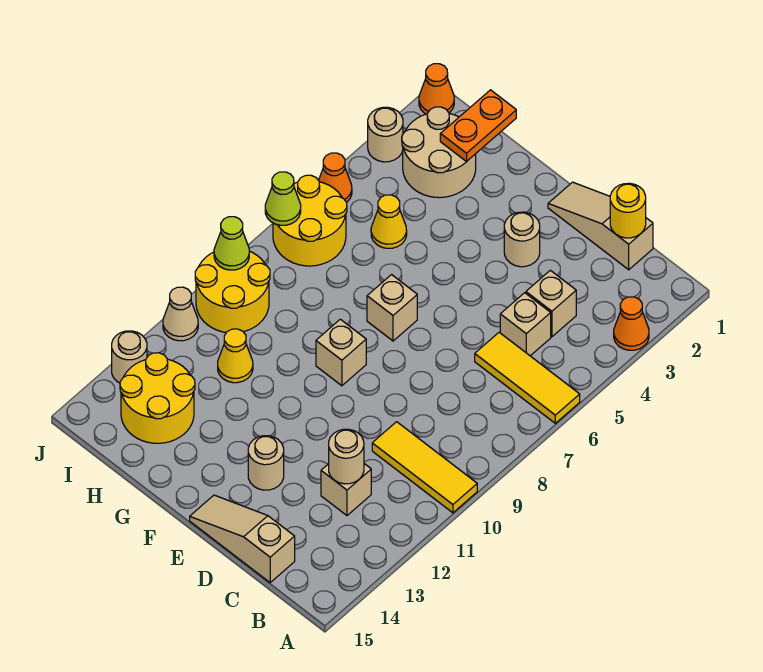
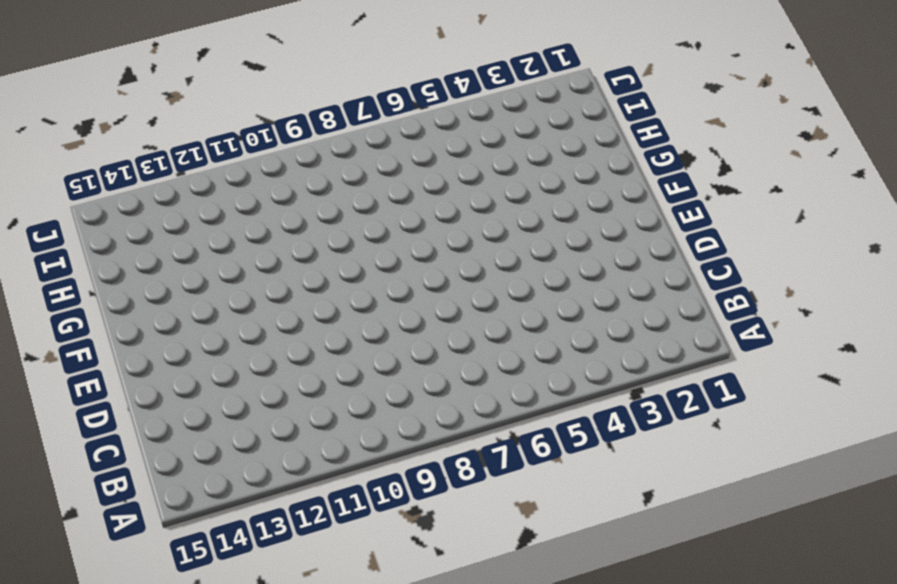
none -> orange cone A3 level 1
none -> yellow tile A6:C6 level 1
none -> yellow tile A10:C10 level 1

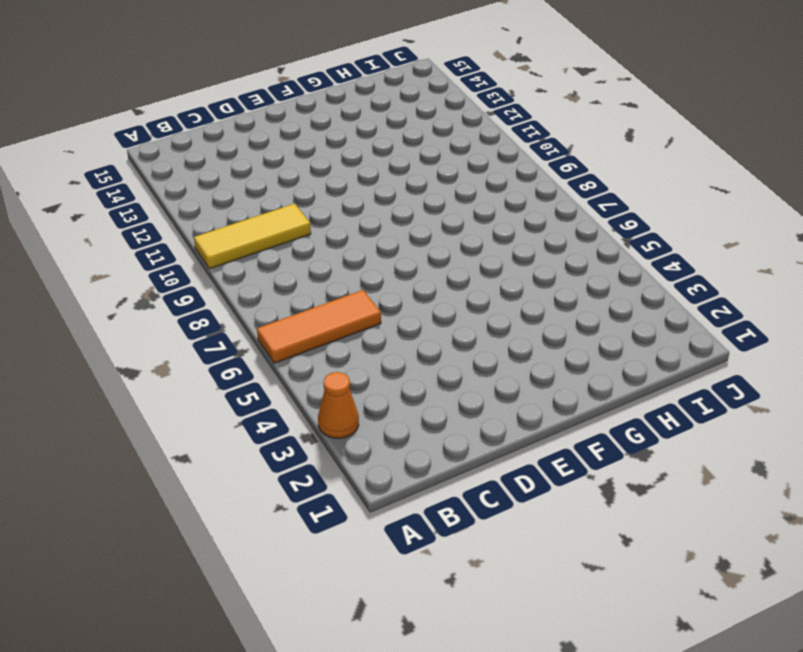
orange tile A6:C6 level 1 -> yellow tile A6:C6 level 1
none -> tan slope C1:E1 level 1 top C
none -> tan brick C4 level 1
none -> tan brick C5 level 1

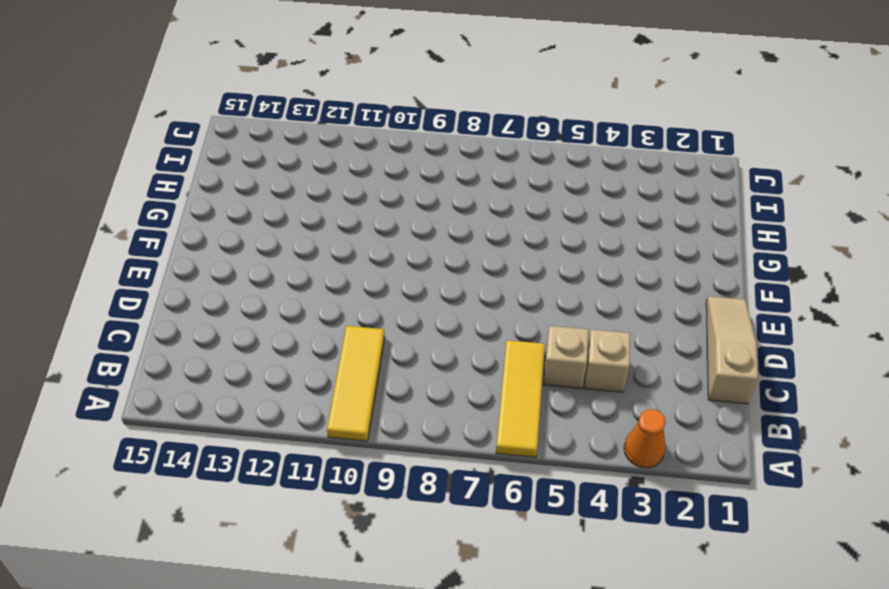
none -> tan brick C12 level 1
none -> tan slope C15:E15 level 1 top C
none -> tan round brick E3 level 1

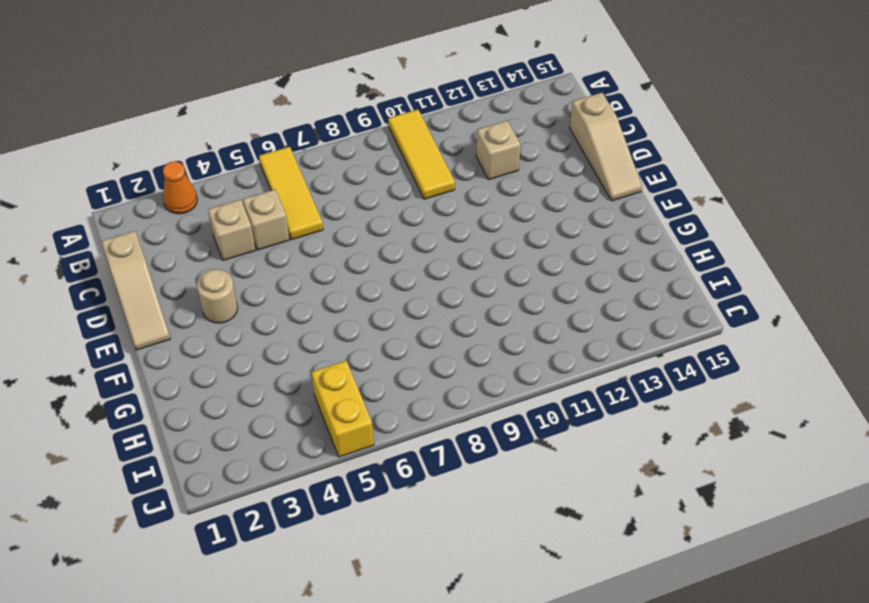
yellow brick I5:J5 level 1 -> orange cone J5 level 1
none -> tan round brick E13 level 1
none -> tan brick F7 level 1
none -> tan brick F9 level 1

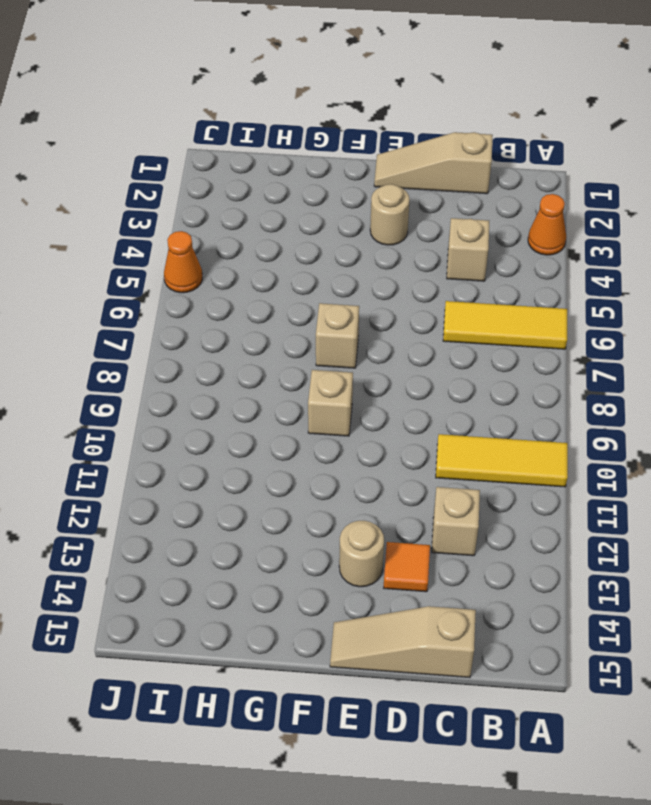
orange tile D13 level 1 -> none
none -> tan brick C5 level 1
none -> tan round brick H2:I3 level 1
none -> yellow cone H5 level 1

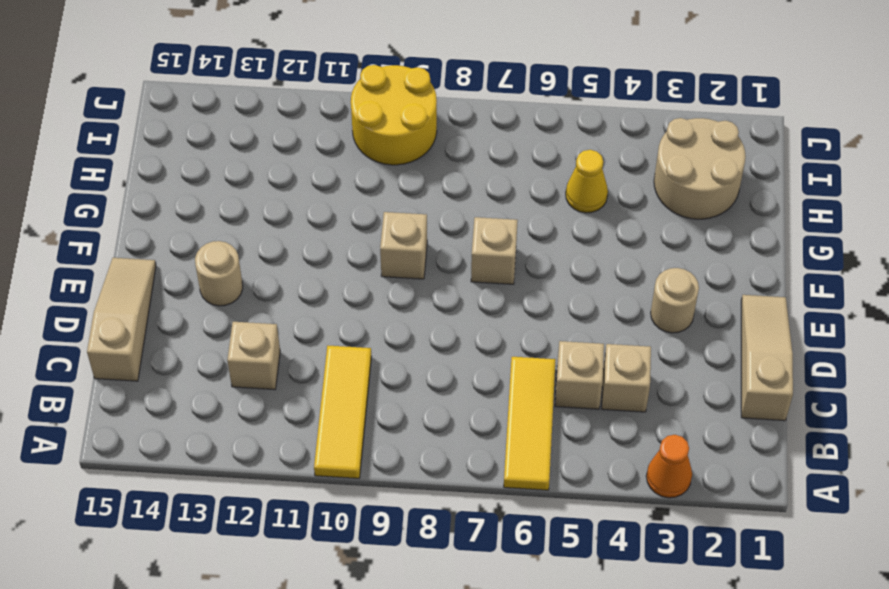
none -> yellow cone H11 level 1
none -> yellow round brick H13:I14 level 1
none -> yellow round brick I6:J7 level 1

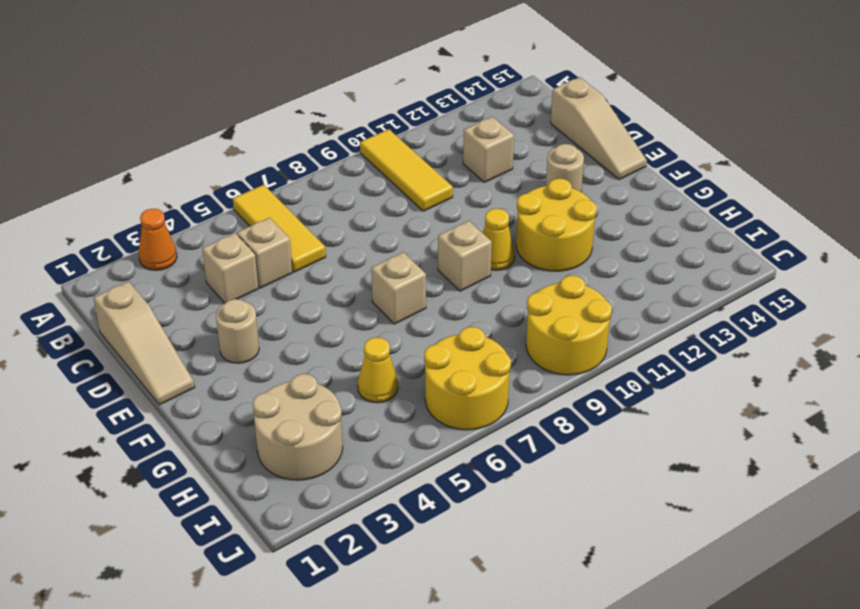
yellow cone F10 level 1 -> yellow cone H11 level 1
yellow round brick F11:G12 level 1 -> yellow round brick H13:I14 level 1
none -> orange cone J1 level 1
none -> tan round brick J3 level 1
none -> orange cone J5 level 1

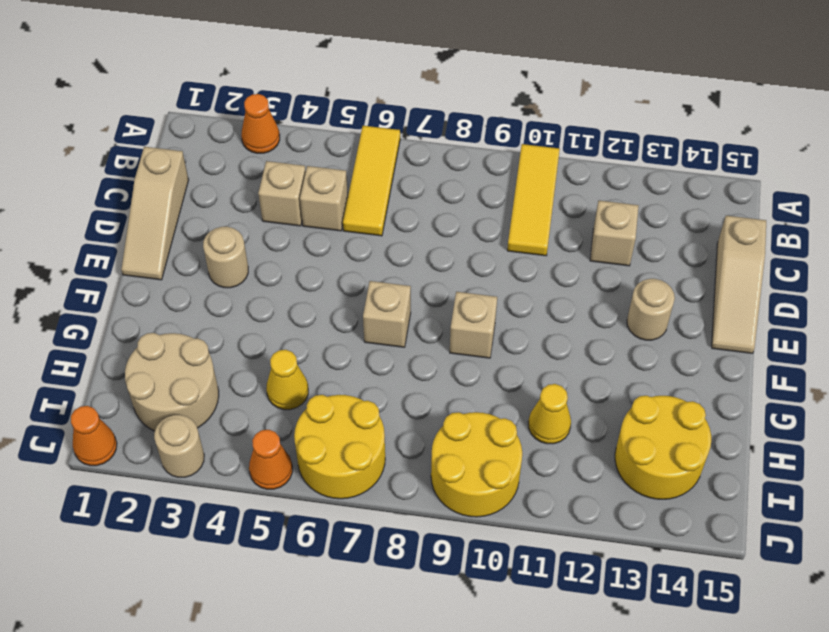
none -> tan cone J11 level 1
none -> tan round brick J13 level 1
none -> yellow round brick C1 level 2

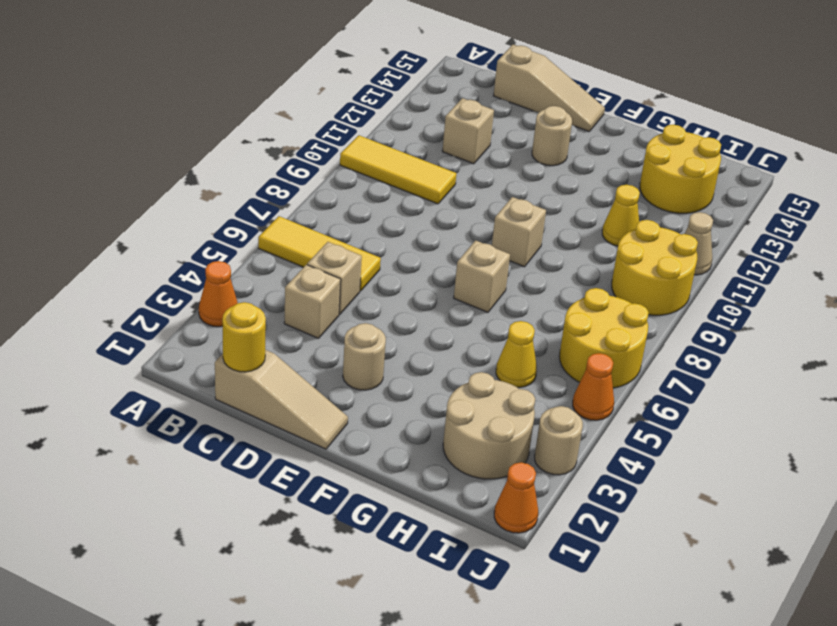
none -> tan round brick J13 level 1
none -> tan round brick C12 level 2
none -> orange plate H1:H2 level 2

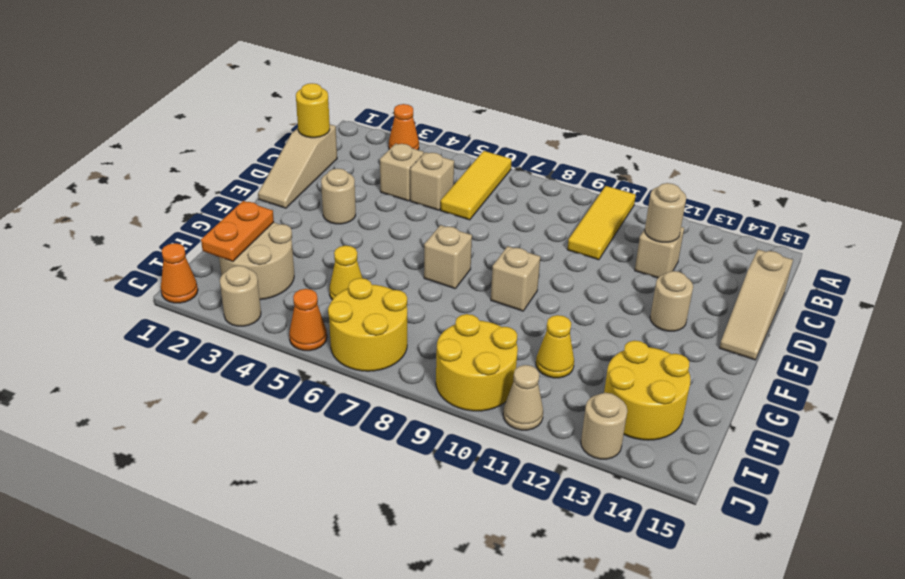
orange plate H2:I2 level 2 -> orange plate H1:H2 level 2
none -> lime cone J7 level 2
none -> lime cone J9 level 2

